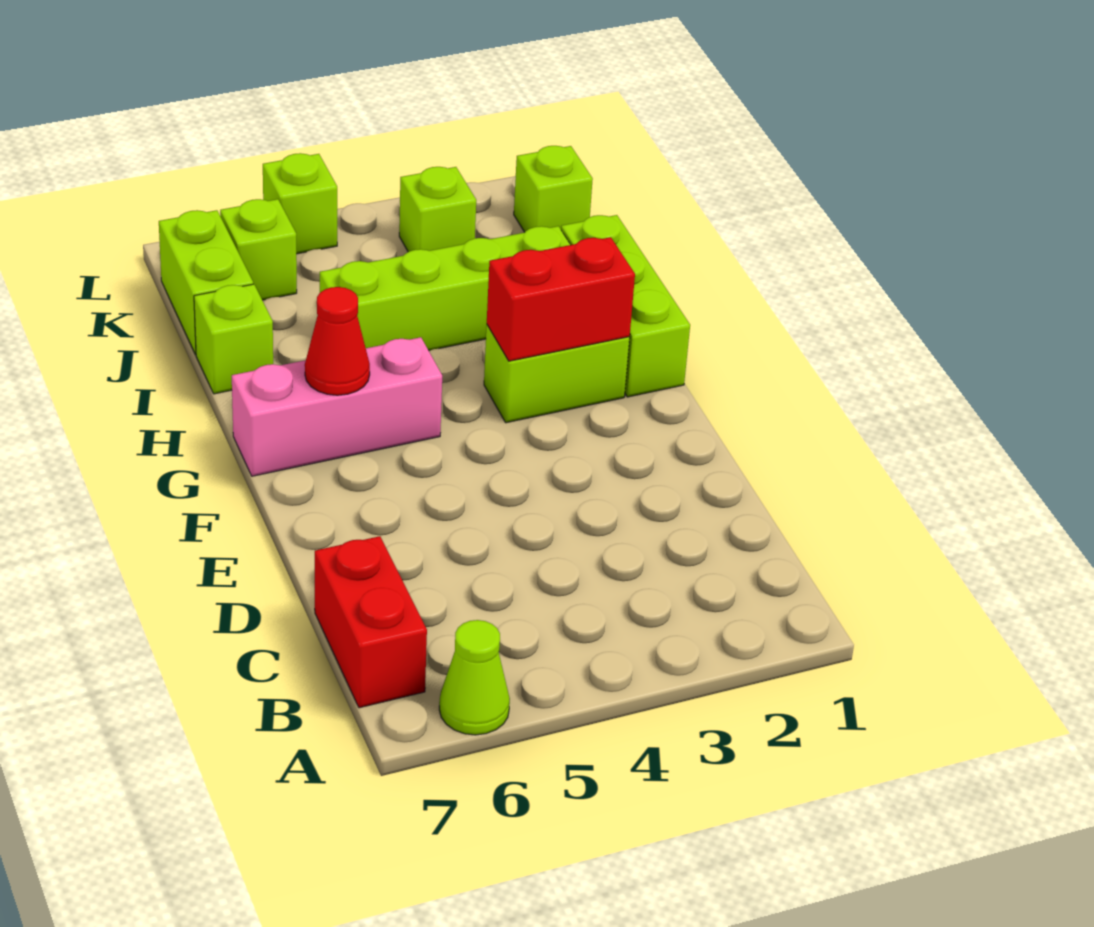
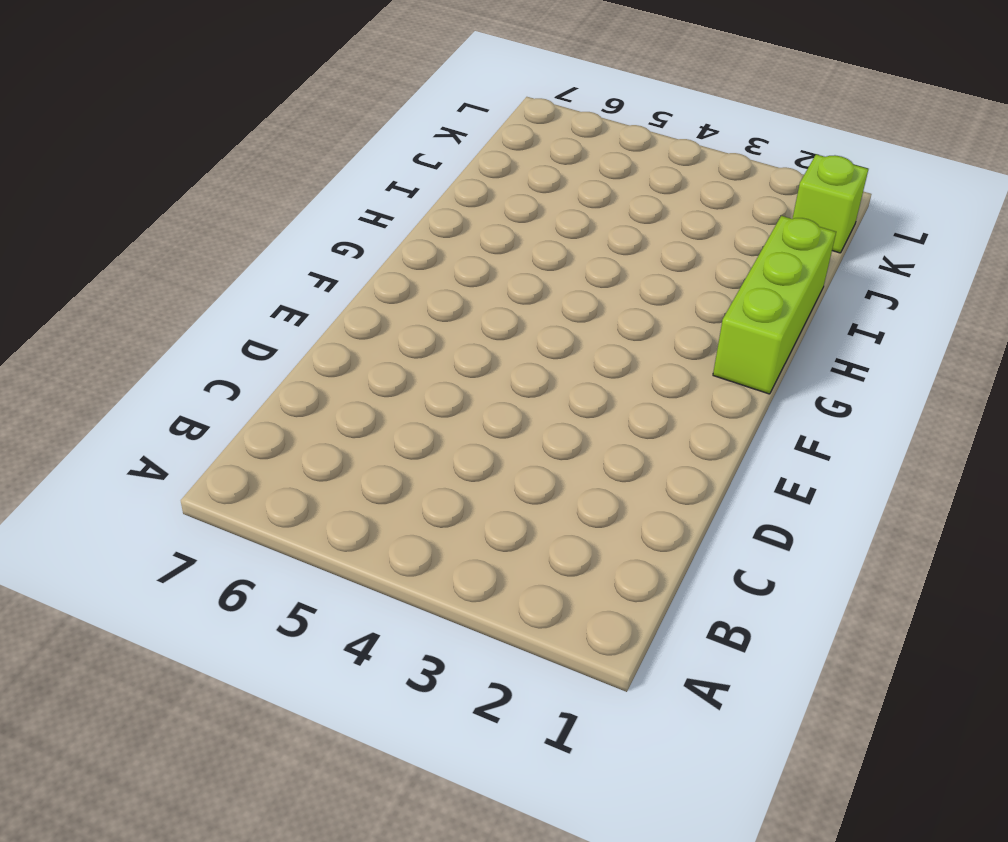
none -> lime cone A6 level 1
none -> red brick B7:C7 level 1
none -> lime brick G2:G3 level 1

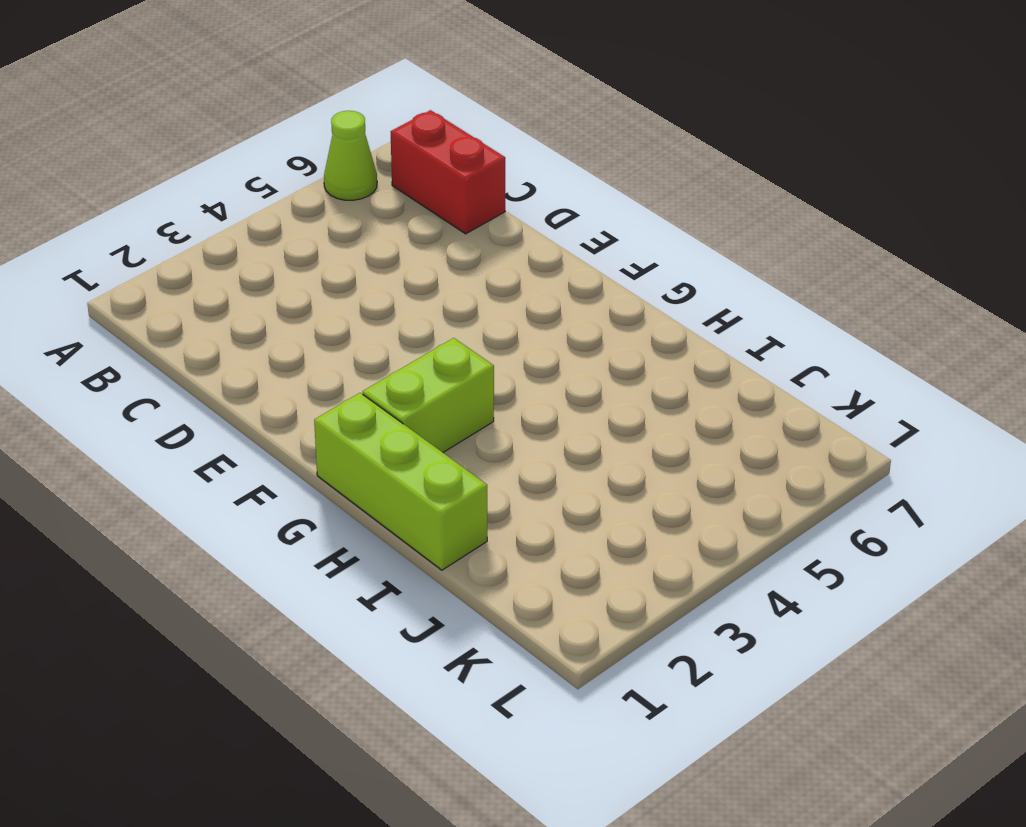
none -> pink brick G5:G7 level 1
none -> lime brick I2:I5 level 1
none -> lime brick I7 level 1

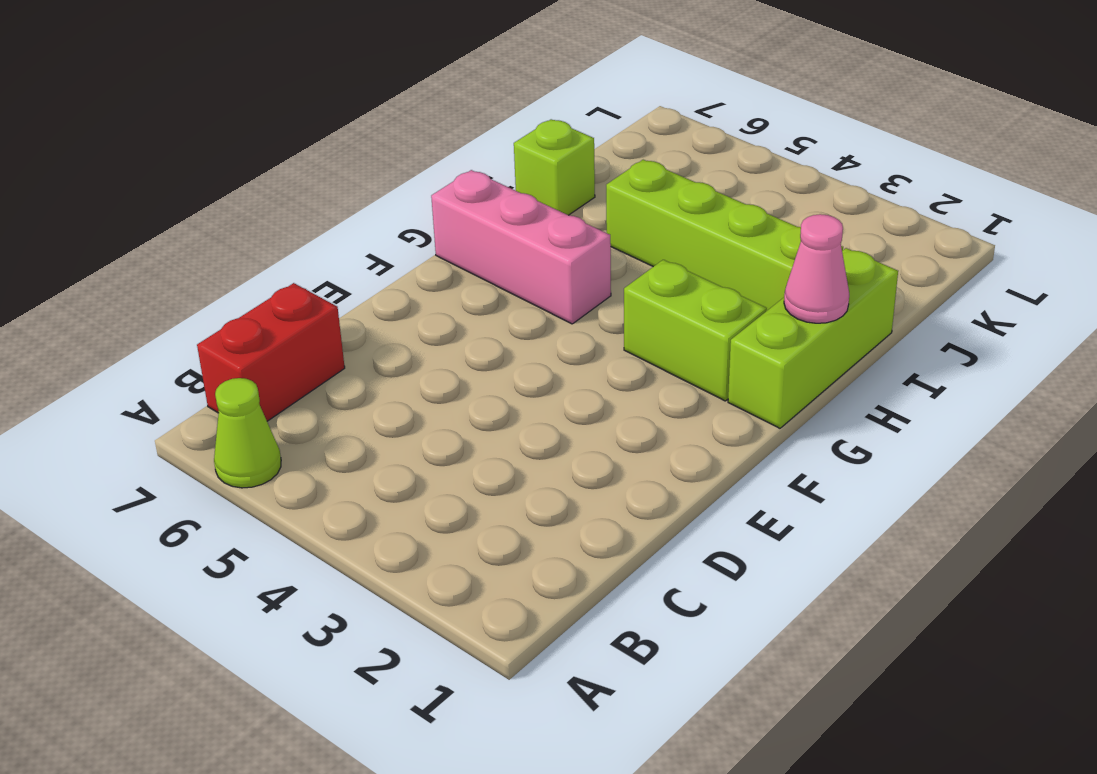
pink cone H1 level 2 -> none
none -> lime brick J7:K7 level 1
none -> lime brick K1 level 1
none -> lime brick K3 level 1

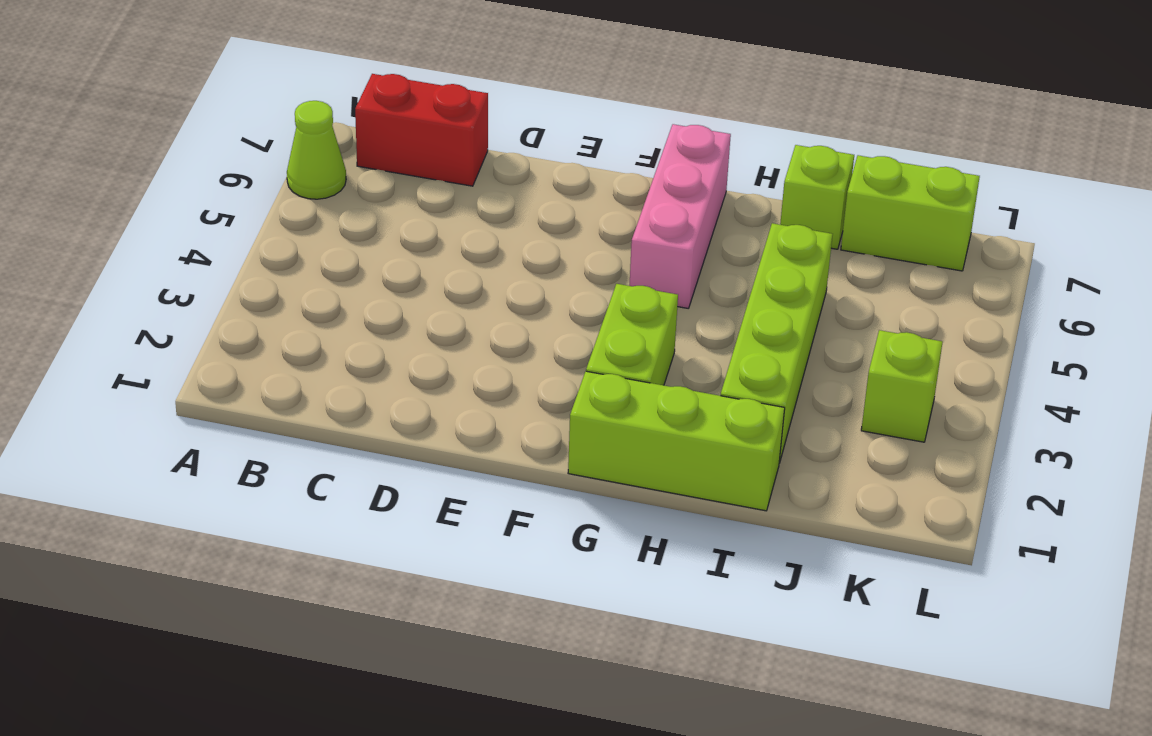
none -> lime brick K1 level 1
none -> lime brick K6 level 1
none -> lime brick L5 level 1

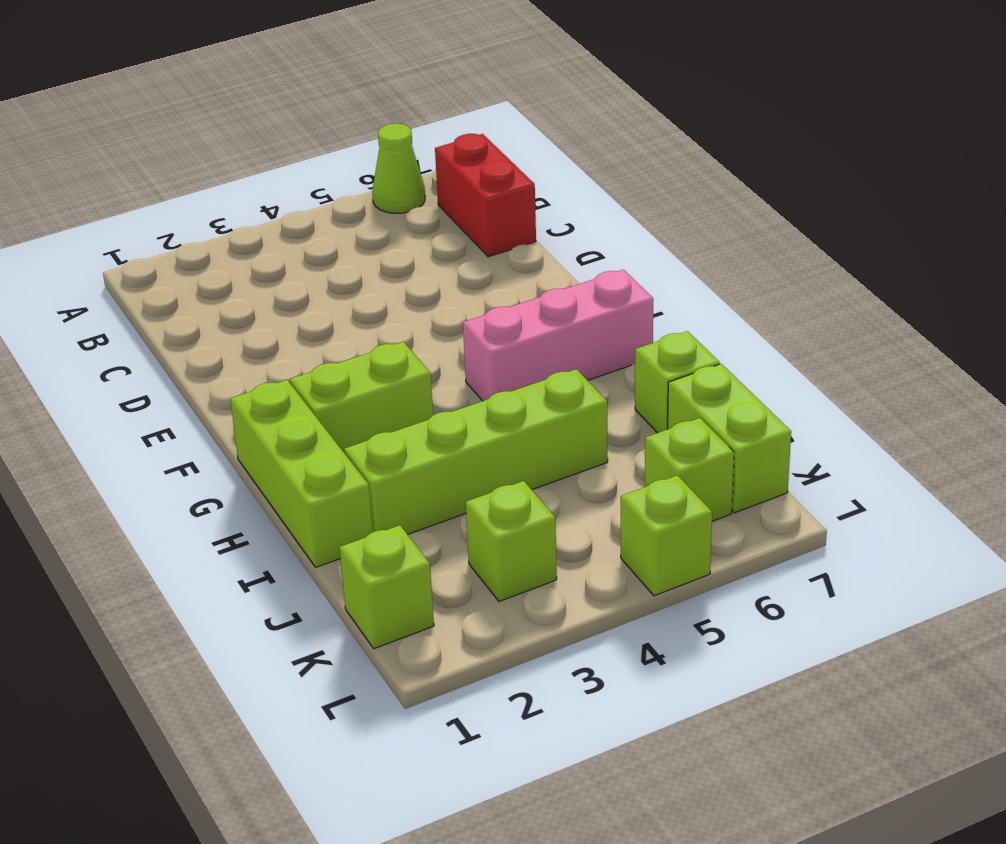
none -> red brick G2:G3 level 2
none -> red cone G6 level 2

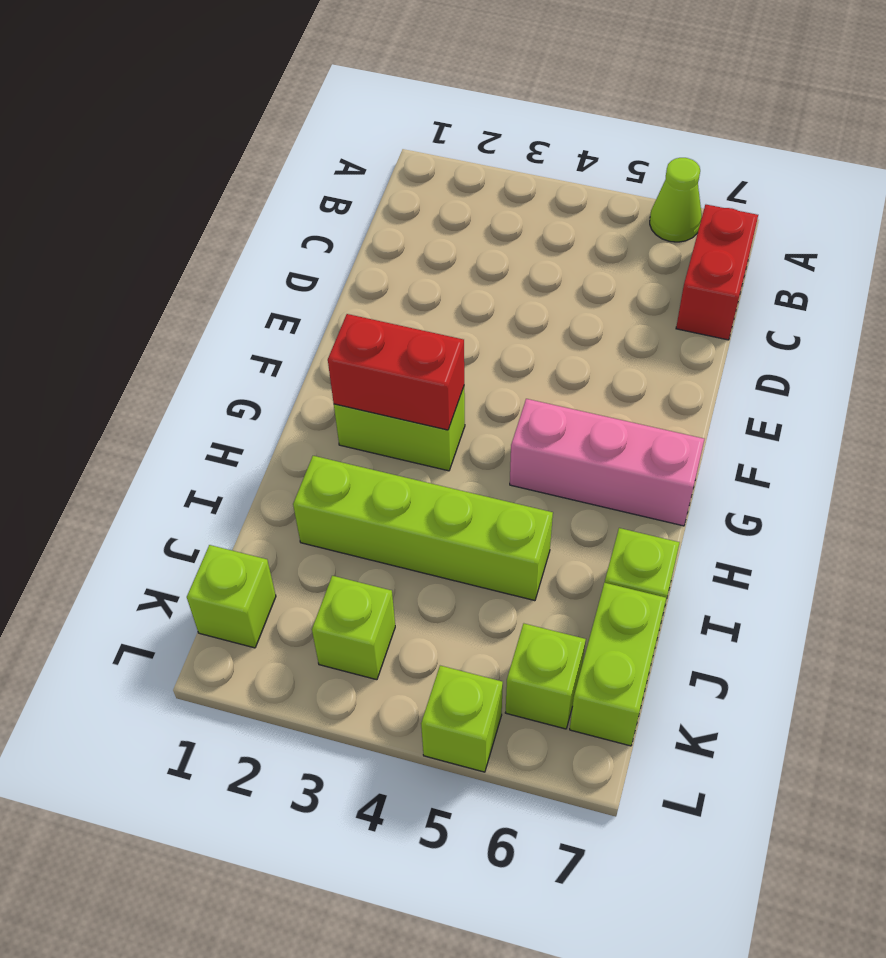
none -> lime brick G1:I1 level 1
none -> red cone G6 level 2

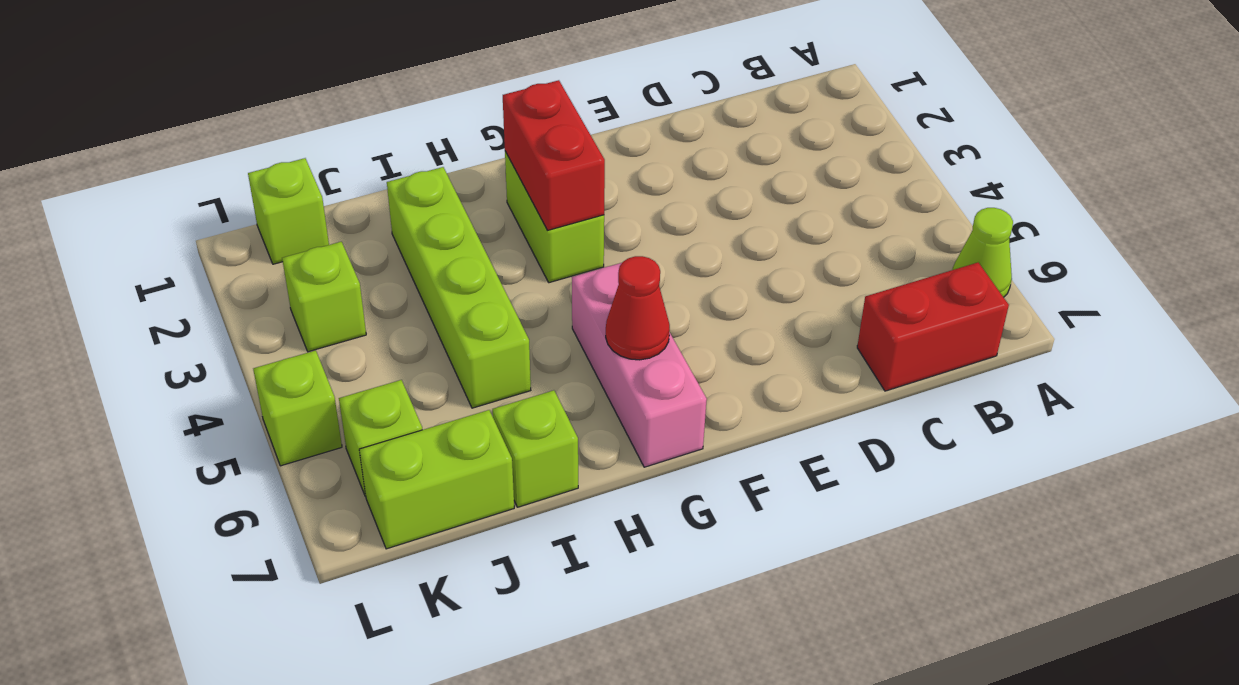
none -> lime brick G1:I1 level 1

